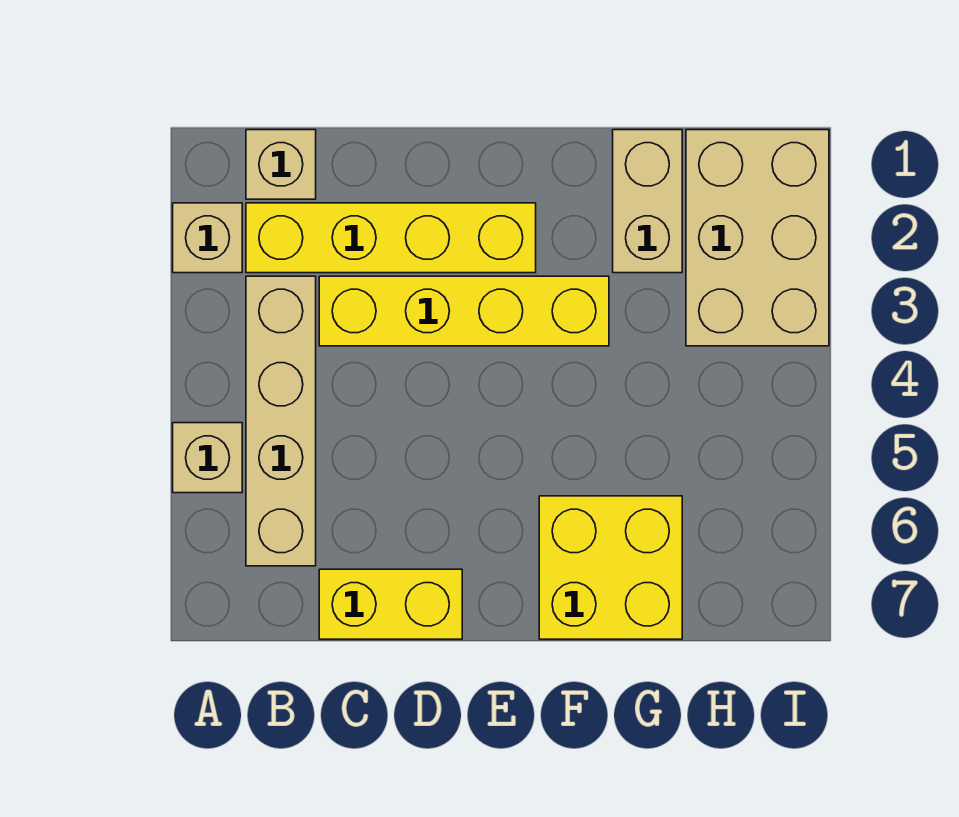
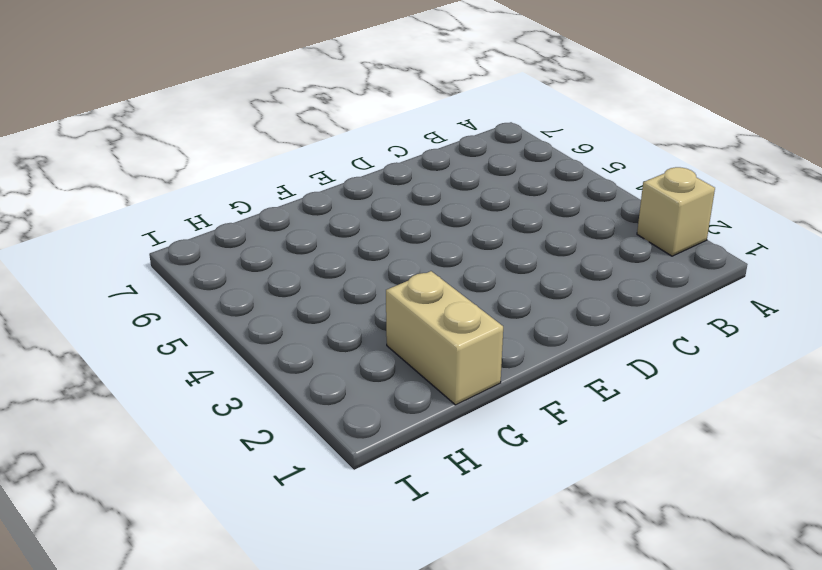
none -> tan brick A5 level 1
none -> tan brick B1 level 1

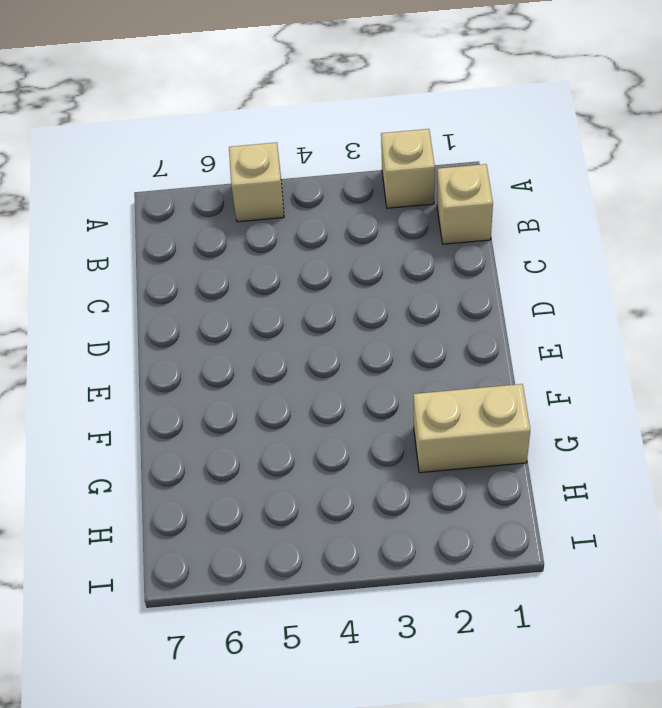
none -> yellow brick B2:E2 level 1
none -> tan brick B3:B6 level 1

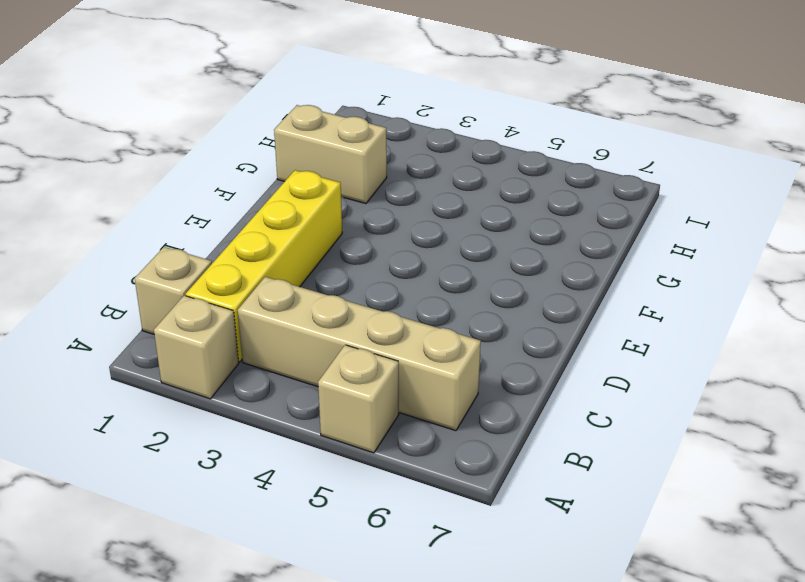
none -> yellow brick C3:F3 level 1
none -> yellow brick C7:D7 level 1

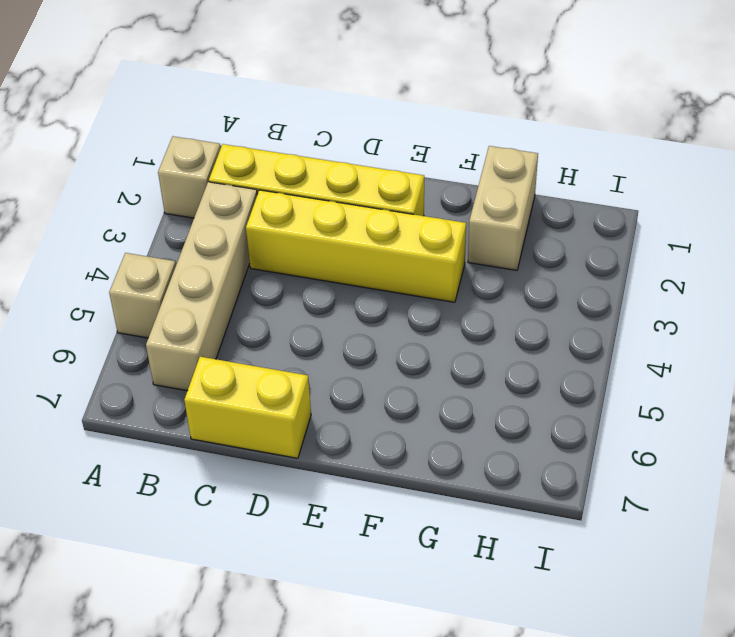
none -> tan brick B1 level 1
none -> yellow brick F6:G7 level 1

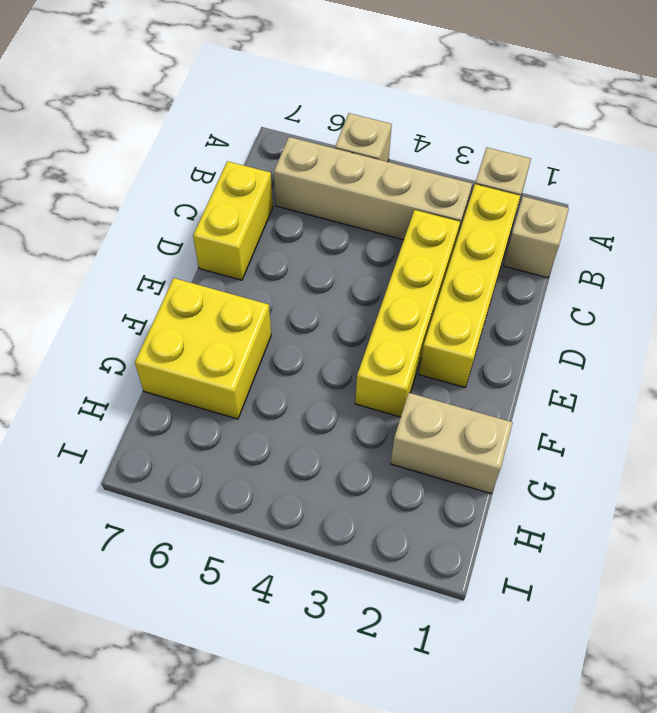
none -> tan brick H1:I3 level 1

